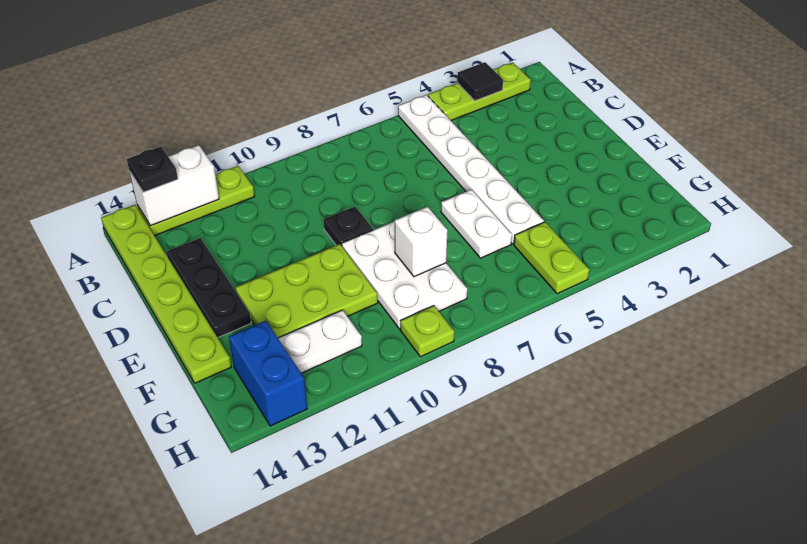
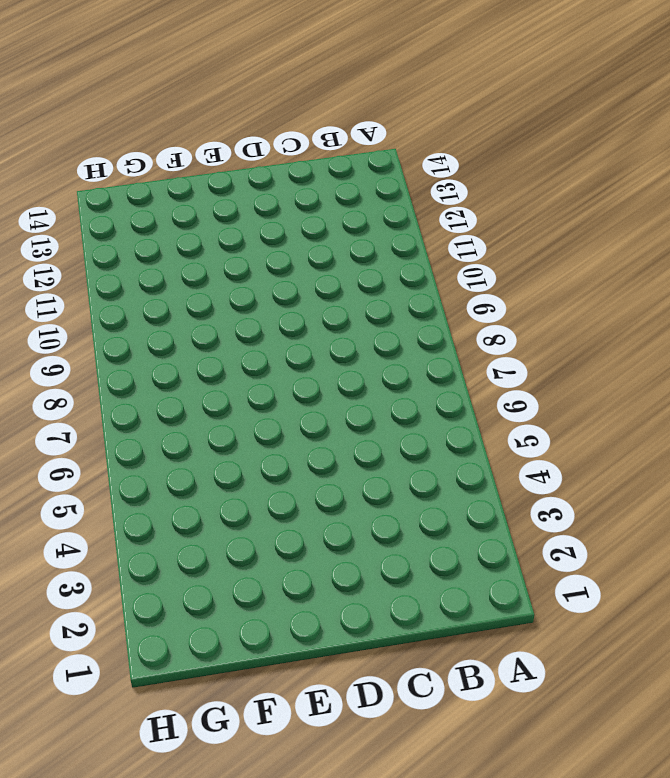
none -> lime plate A2:A4 level 1
none -> white plate A5:F5 level 1
none -> lime plate A11:A13 level 1

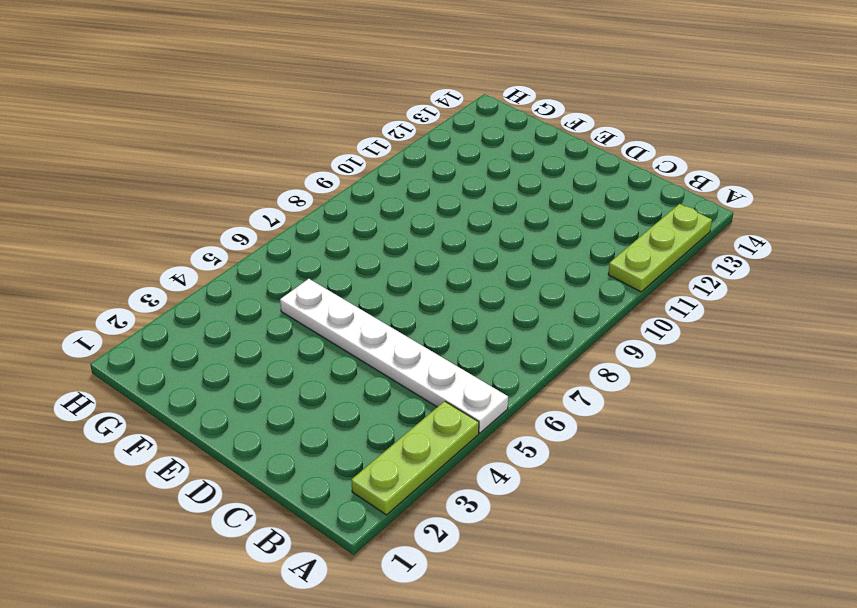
none -> lime plate A14:F14 level 1
none -> black plate C13:E13 level 1
none -> black plate D9 level 1

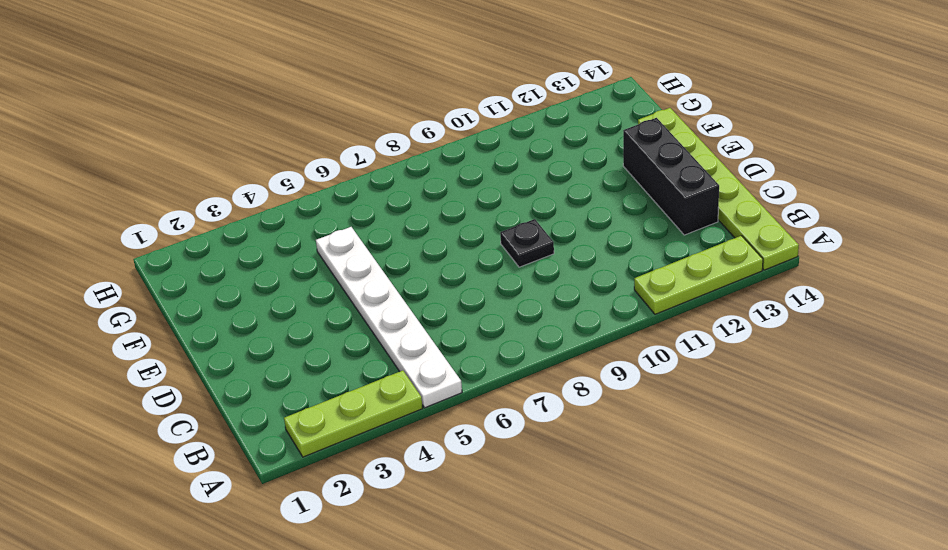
black brick C13:E13 level 1 -> black plate C13:E13 level 1
none -> white plate E6:F6 level 1
none -> white plate E8:G9 level 1
none -> lime plate E10:F12 level 1

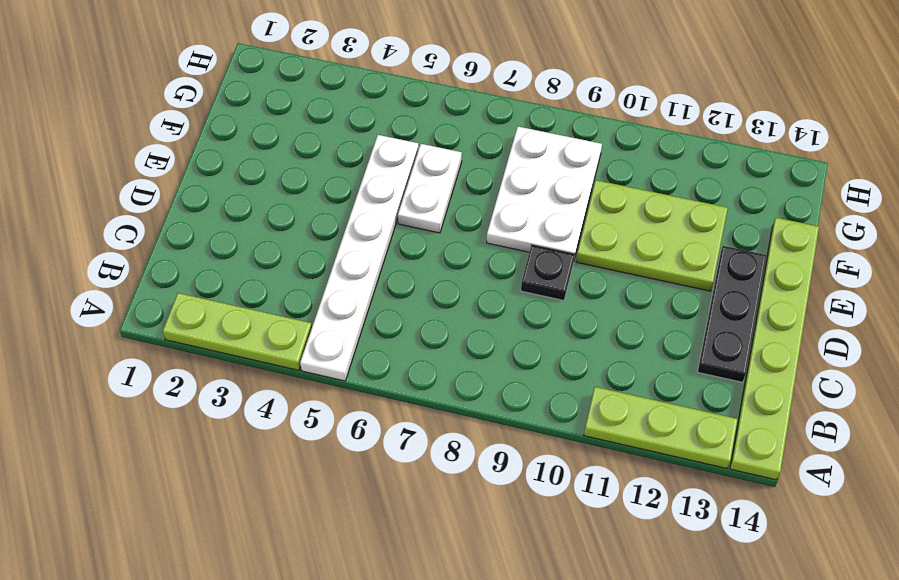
none -> lime plate G5:H5 level 1
none -> white plate G11:G12 level 1
none -> blue brick G13:H13 level 1

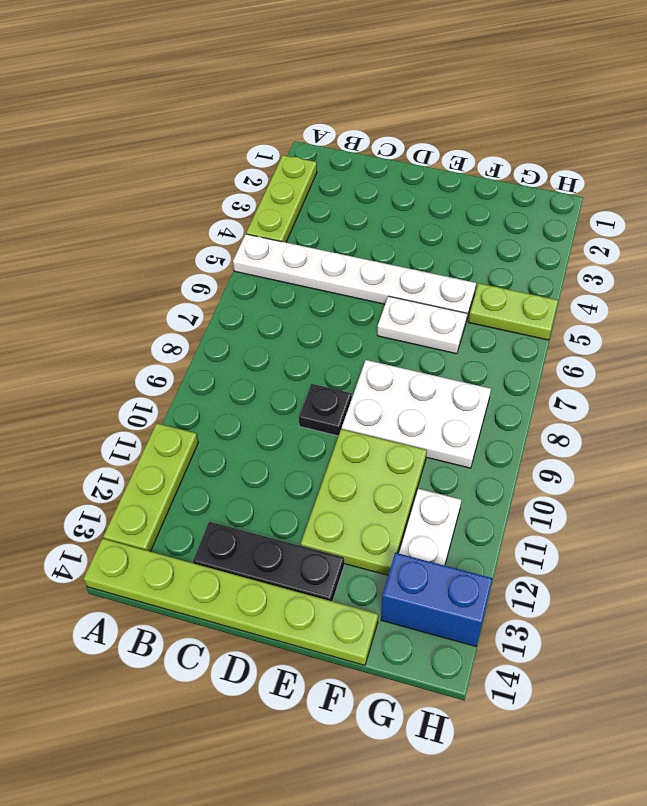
none -> lime plate H9 level 1
none -> black tile A3 level 2
none -> white brick A12:A13 level 2

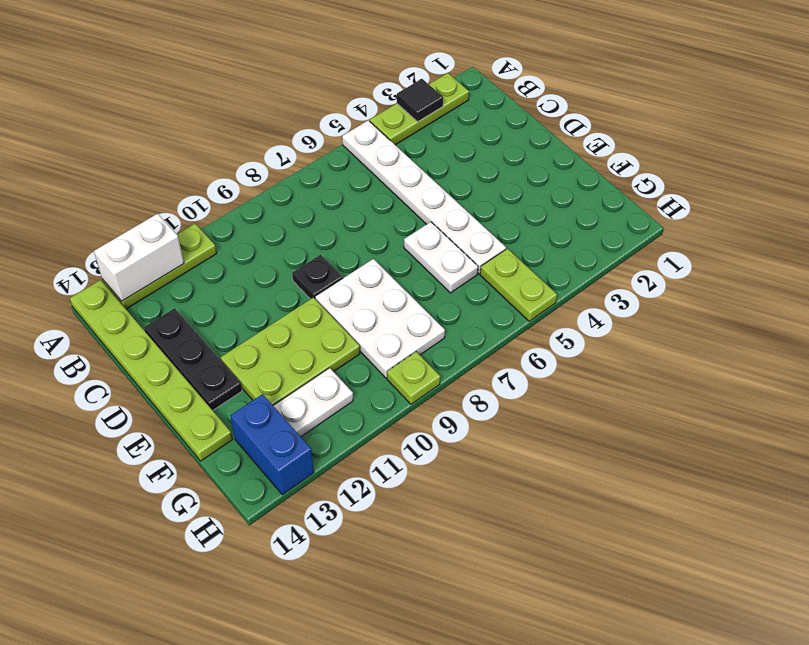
none -> white brick F8 level 2
none -> black plate A13 level 3

